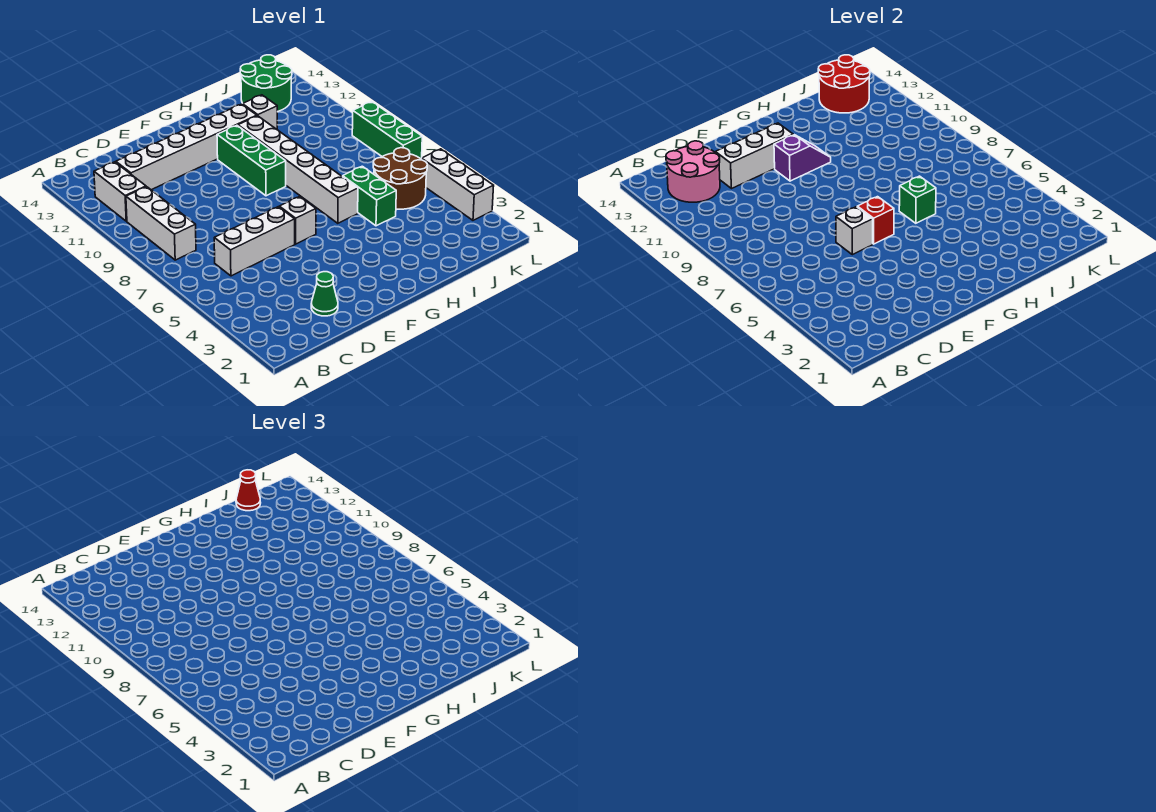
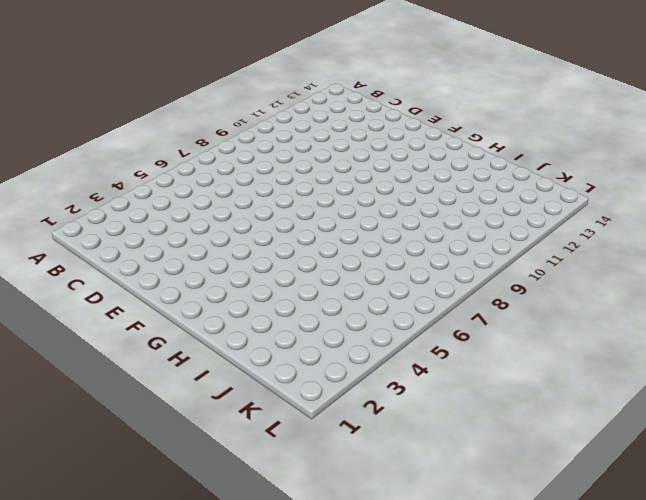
none -> white brick B8:B10 level 1
none -> white brick B11:B12 level 1
none -> white brick C6:E6 level 1

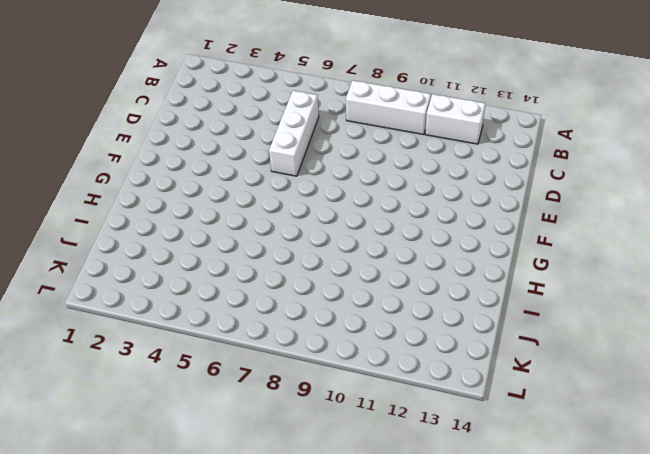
none -> white brick C12:H12 level 1
none -> green cone D2 level 1
none -> white brick F6 level 1

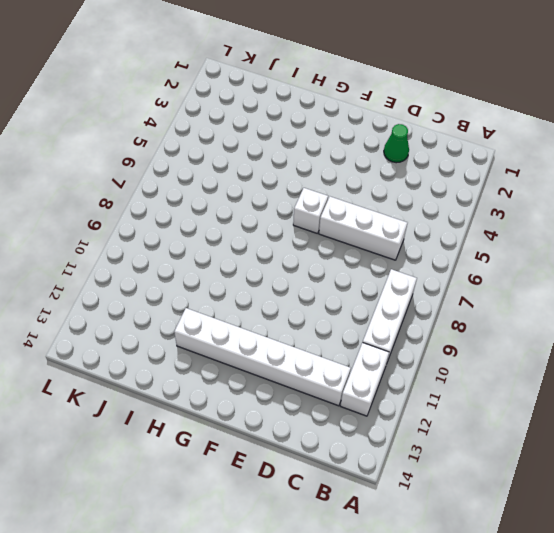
none -> green brick G9:G11 level 1
none -> white brick H6:H11 level 1
none -> green brick I5:I6 level 1

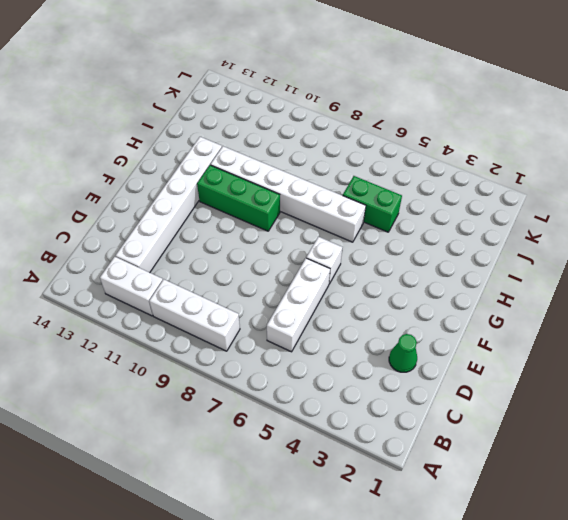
none -> white brick I12 level 1
none -> brown round brick J5:K6 level 1
none -> green round brick J13:K14 level 1

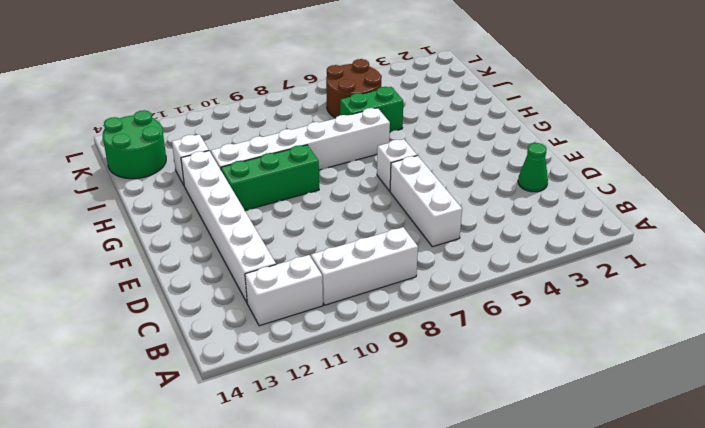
none -> white brick L3:L5 level 1
none -> green brick L7:L9 level 1
none -> pink round brick B12:C13 level 2

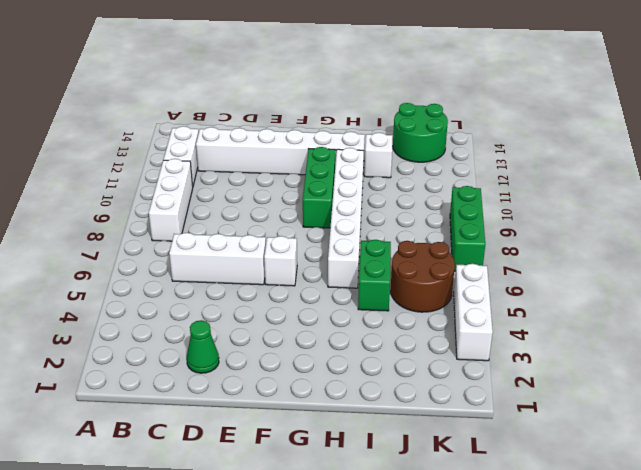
none -> pink round brick B12:C13 level 2
none -> white brick D12:F12 level 2
none -> white brick E6 level 2

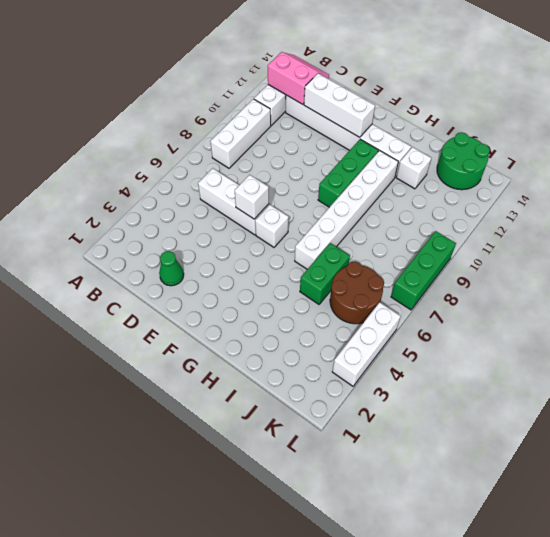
pink slope B12:C13 level 2 top 12 -> pink round brick B12:C13 level 2
none -> red brick F6 level 2
none -> purple slope F11:G11 level 2 top F
none -> green brick H6 level 2

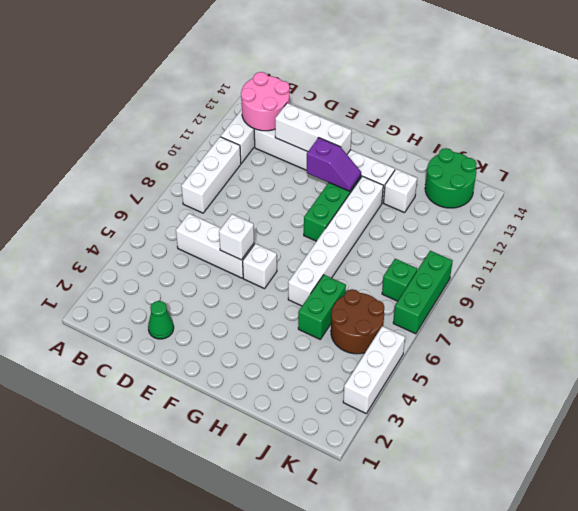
green brick K8 level 1 -> green brick H6 level 2
none -> red brick F6 level 2
none -> red round brick J13:K14 level 2
none -> red cone J14 level 3

